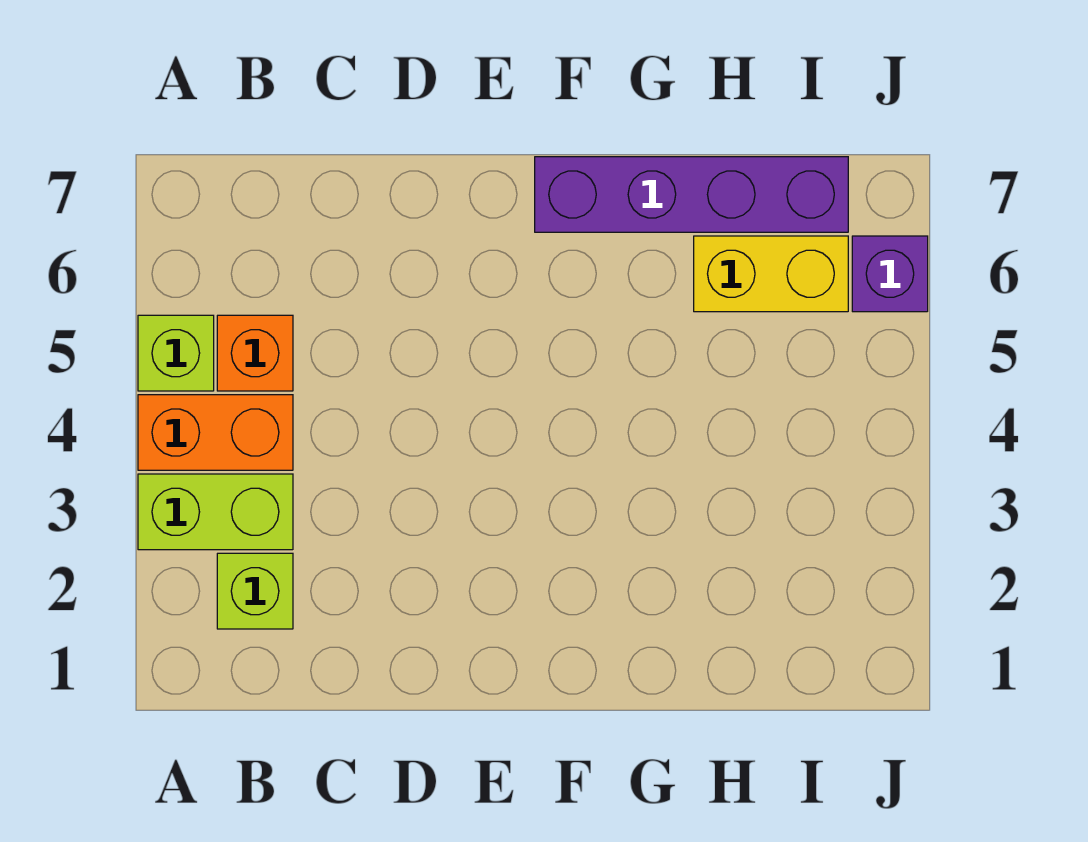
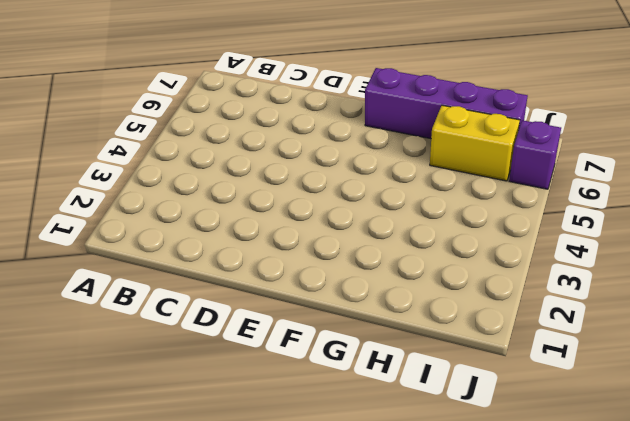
none -> lime brick A3:B3 level 1
none -> orange brick A4:B4 level 1

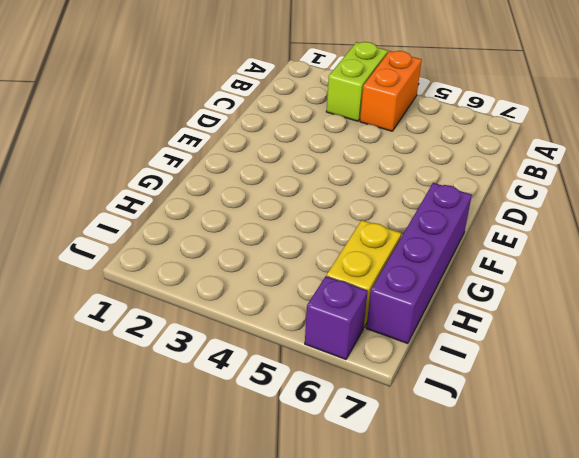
none -> lime brick A5 level 1
none -> lime brick B2 level 1

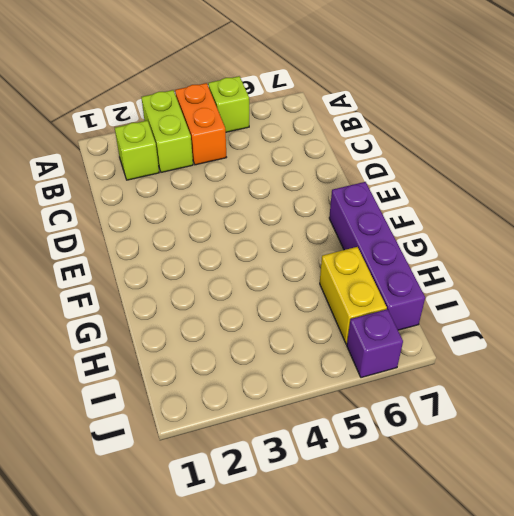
none -> orange brick B5 level 1

